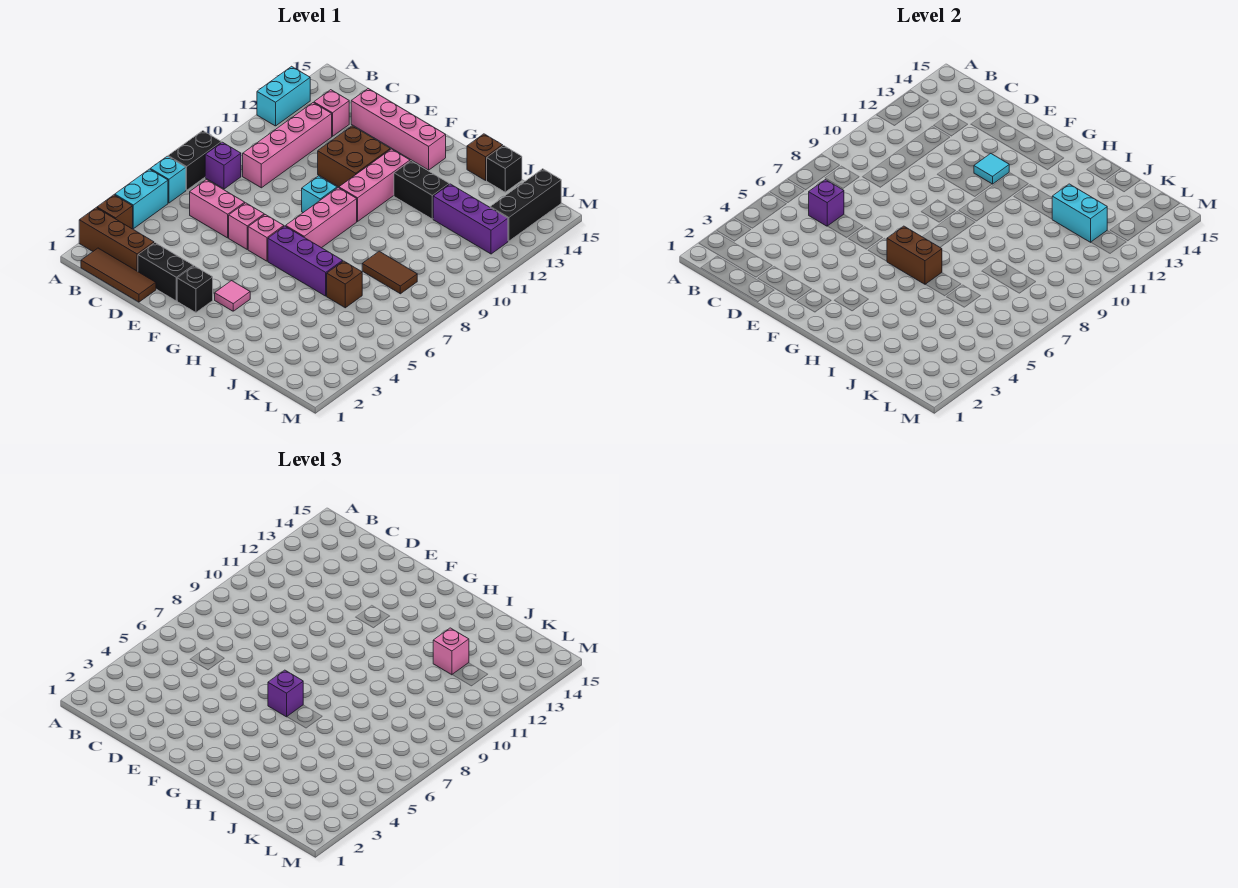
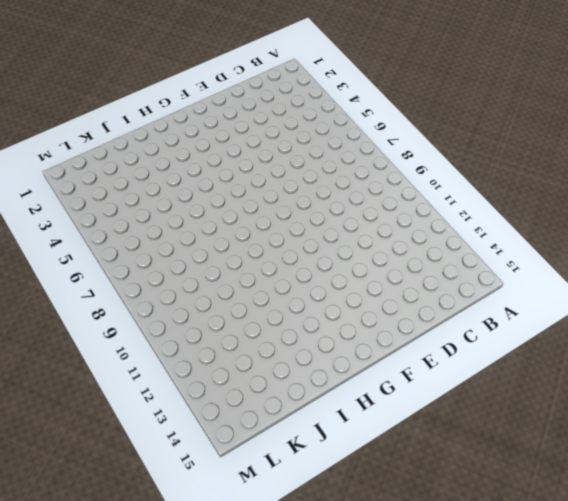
none -> brown brick A2:C2 level 1
none -> brown brick A3 level 1
none -> cyan brick A4:A5 level 1
none -> cyan brick A6 level 1

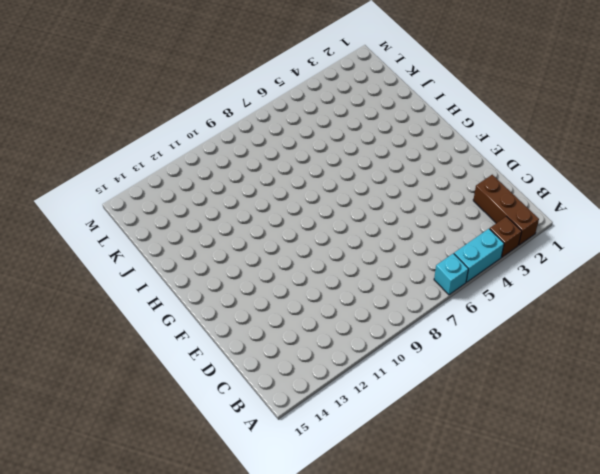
none -> black brick A7:A8 level 1
none -> cyan brick A12:A13 level 1
none -> brown tile B1:D1 level 1
none -> purple brick B8 level 1

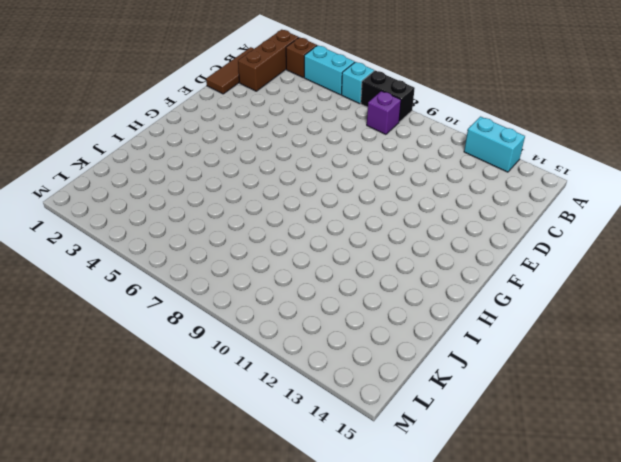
none -> pink brick C6:D6 level 1
none -> pink brick C9:C12 level 1
none -> pink brick C13 level 1
none -> black brick D2:E2 level 1

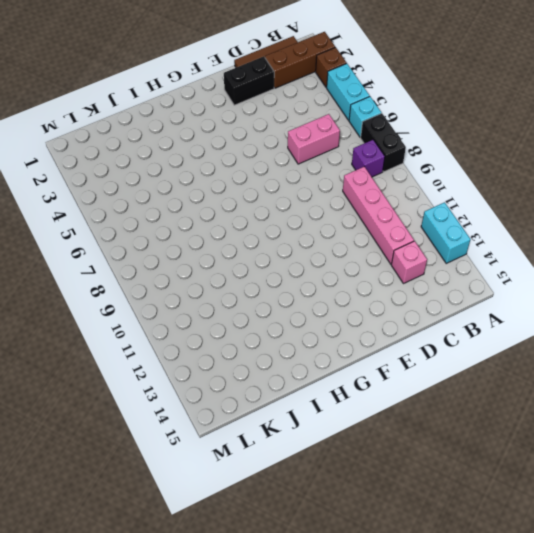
none -> pink brick D14:G14 level 1
none -> pink brick E6 level 1
none -> brown brick E11:F12 level 1
none -> black brick F2 level 1

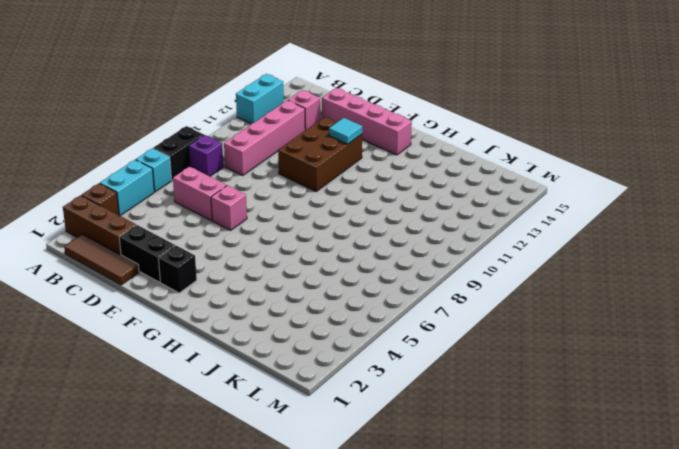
brown brick E10:F12 level 1 -> brown brick E11:F12 level 1
none -> pink brick F6 level 1
none -> cyan brick F9 level 1
none -> pink tile G3 level 1
none -> purple brick G6:I6 level 1

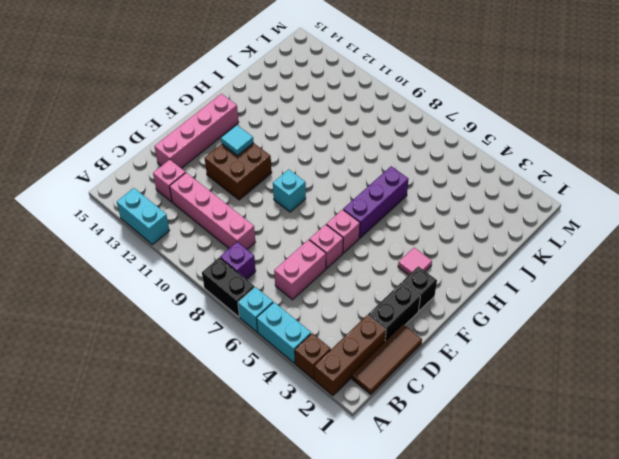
none -> pink brick G7:G9 level 1
none -> pink brick G10:G12 level 1
none -> black brick H12:I12 level 1
none -> brown brick I15 level 1

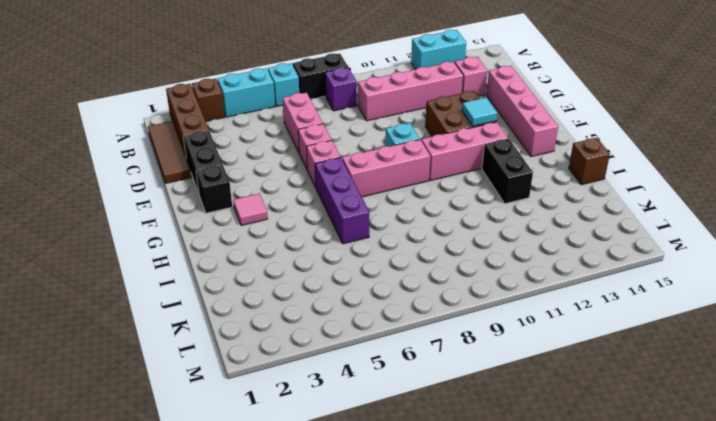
none -> brown brick J6 level 1
none -> brown tile J8:K8 level 1
none -> purple brick J12:L12 level 1
none -> black brick J15 level 1

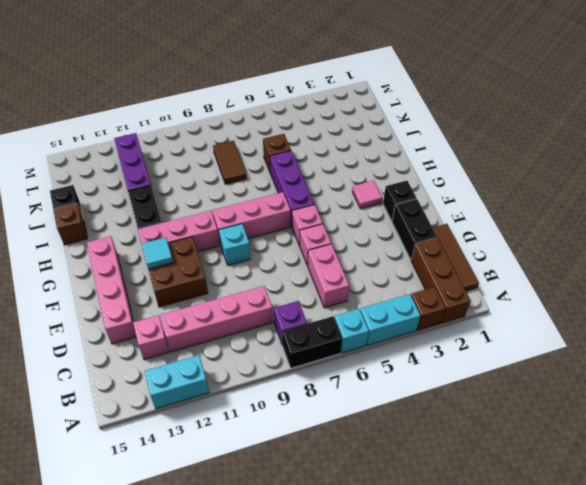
none -> black brick L13:L15 level 1
none -> purple brick C6 level 2
none -> brown brick G6:H6 level 2
none -> cyan brick J12:K12 level 2

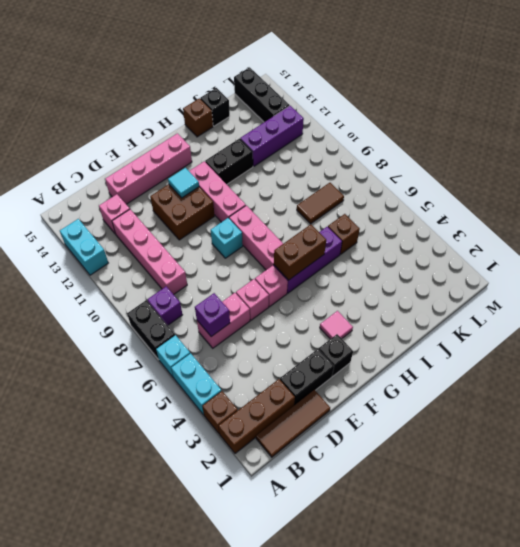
none -> cyan brick J12:K12 level 2
none -> purple brick G6 level 3
none -> pink brick J12 level 3

